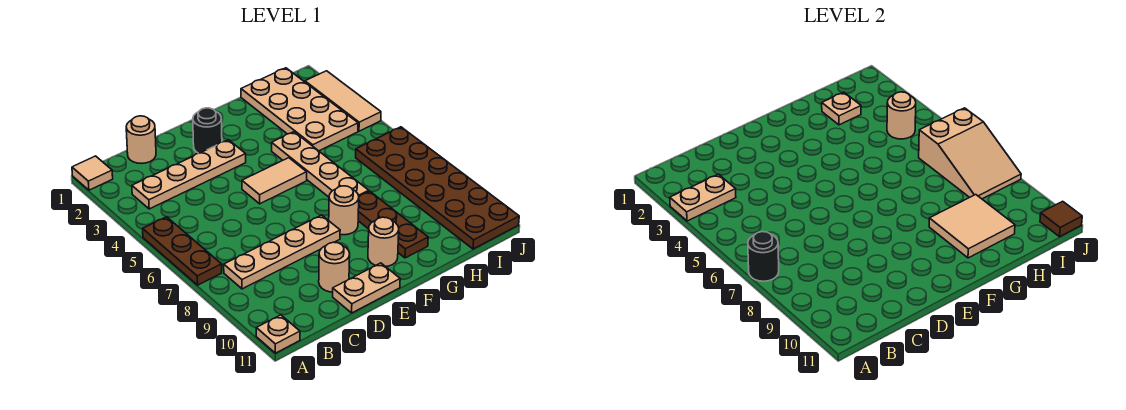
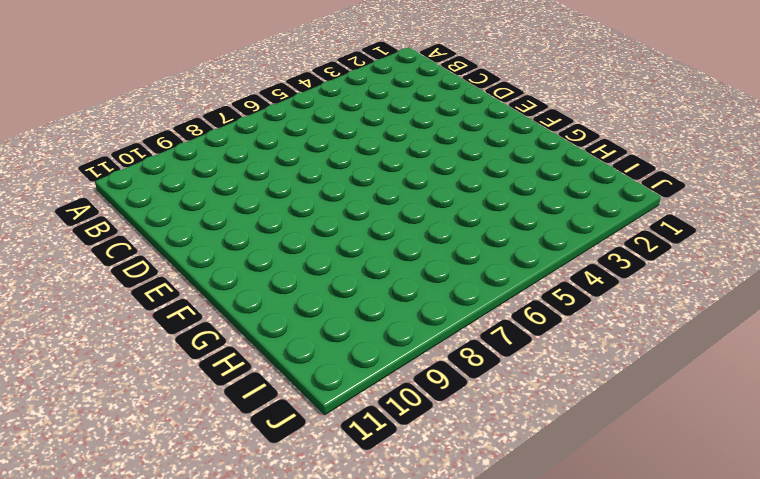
none -> tan tile A1 level 1
none -> brown plate A5:A7 level 1
none -> tan plate A11 level 1

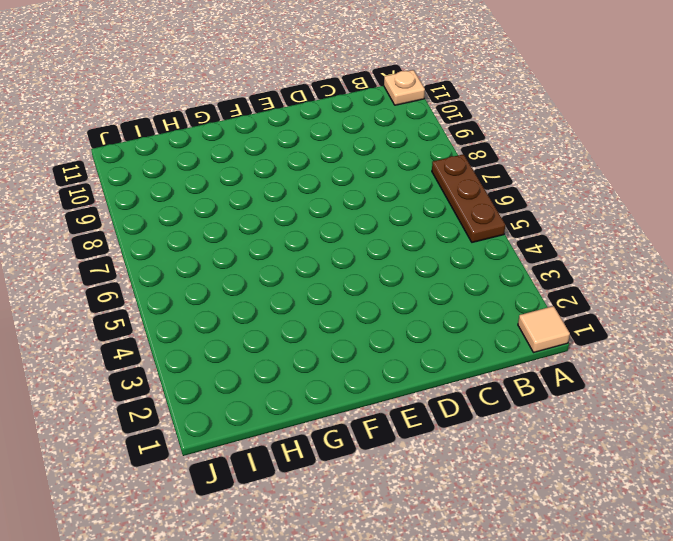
none -> tan plate B3:E3 level 1
none -> tan plate B8:E8 level 1
none -> tan round brick C1 level 1

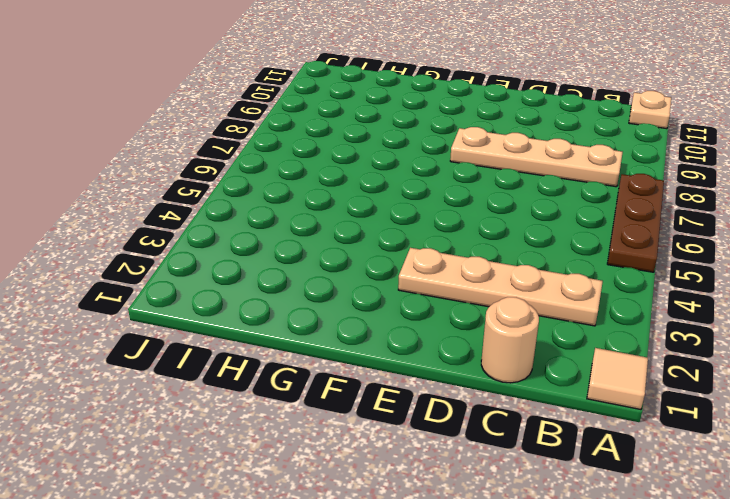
none -> tan round brick D10 level 1
none -> tan plate D11:E11 level 1
none -> black round brick E2 level 1

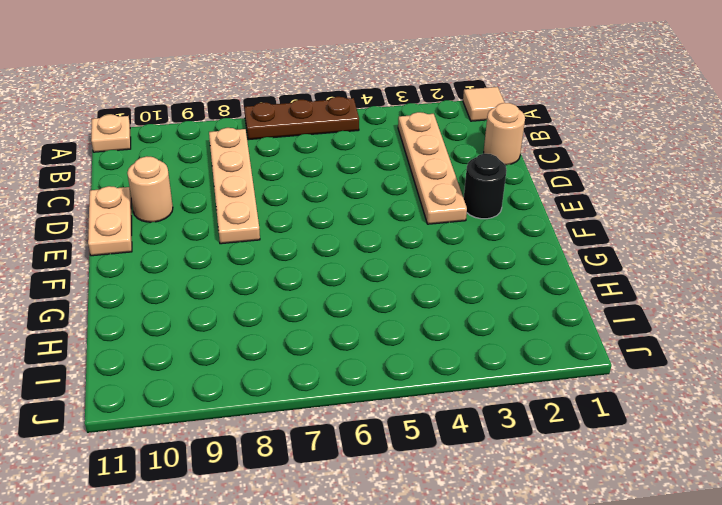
none -> tan tile E5:F5 level 1
none -> tan round brick F8 level 1
none -> tan round brick F10 level 1

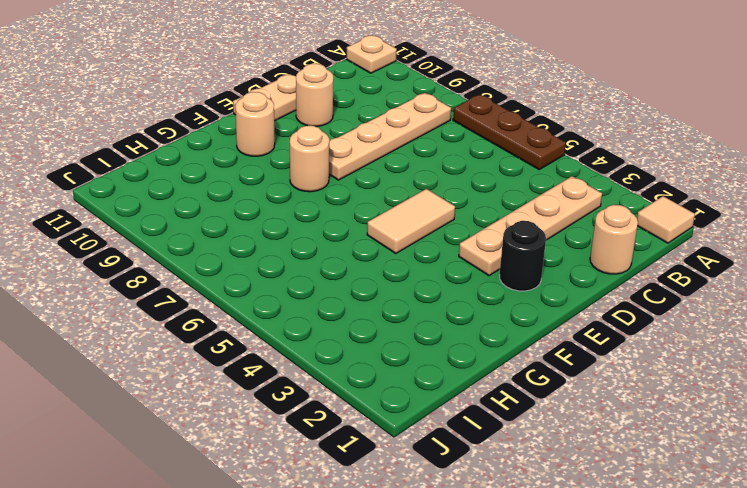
none -> tan plate G4:G7 level 1
none -> brown plate G8:G10 level 1
none -> tan plate H1:I4 level 1

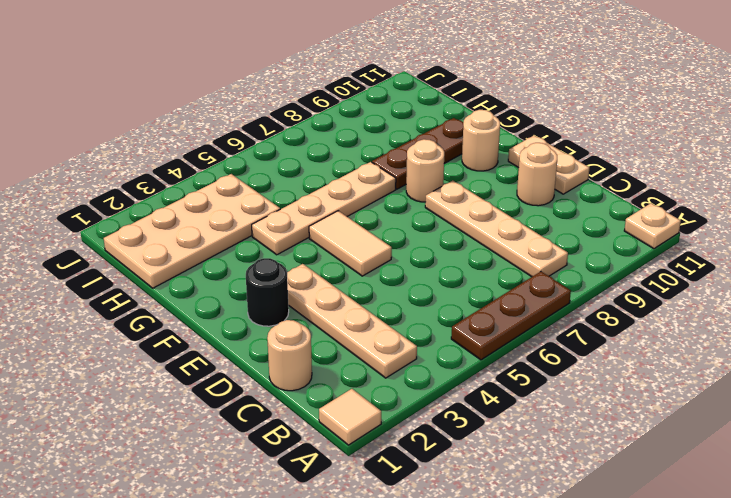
none -> brown plate I6:J11 level 1
none -> tan tile J2:J4 level 1
none -> tan plate A3:B3 level 2

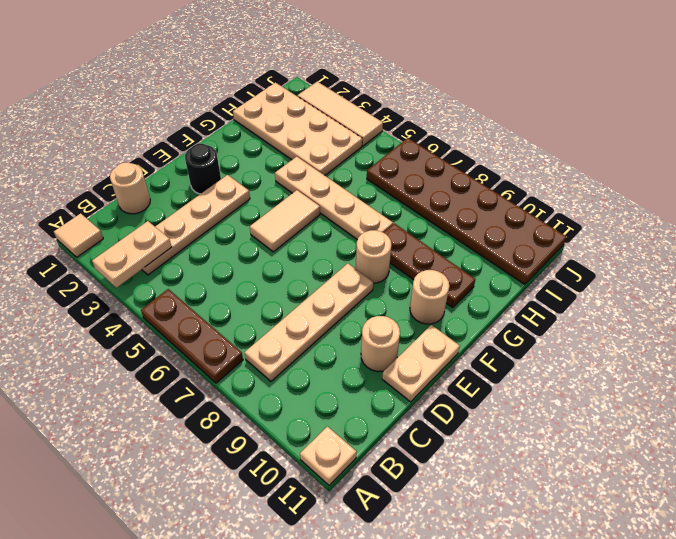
none -> black round brick A7 level 2
none -> tan tile G9:H10 level 2
none -> tan plate H2 level 2

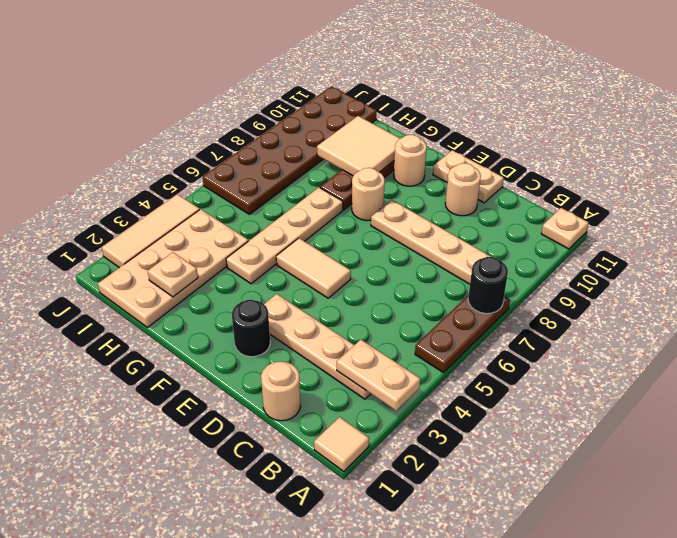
none -> tan round brick I4 level 2
none -> tan slope I6:J8 level 2 top 6
none -> brown tile J11 level 2

